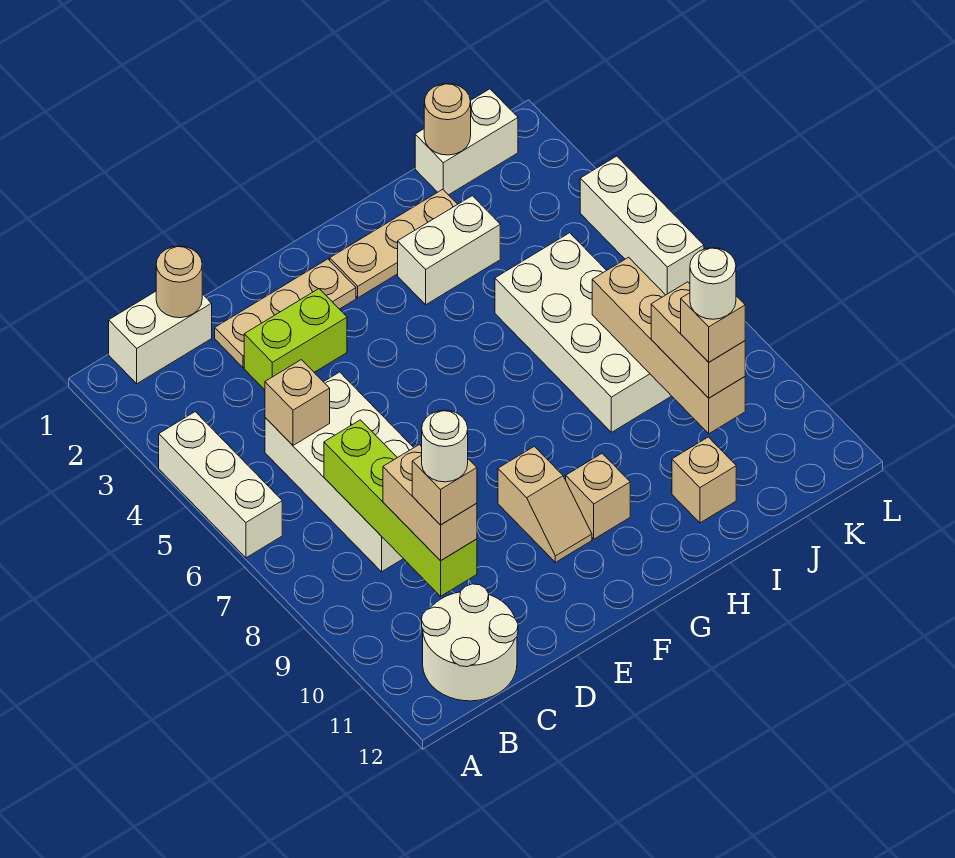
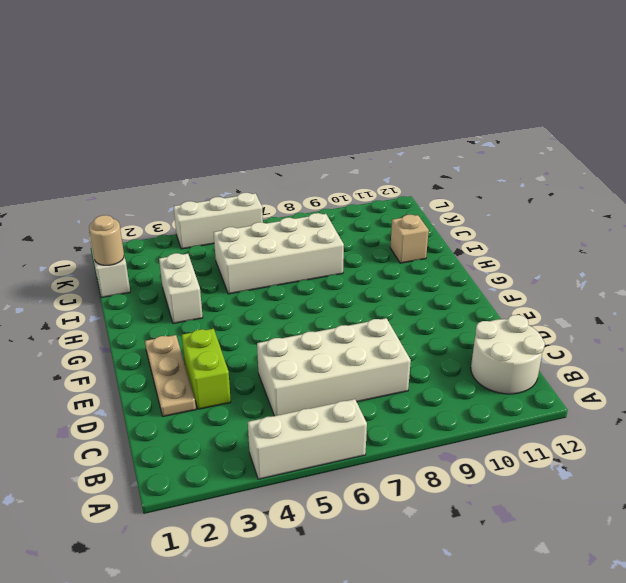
none -> white brick B1:C1 level 1
none -> tan slope F9:F10 level 1 top 9
none -> tan plate G2:I2 level 1

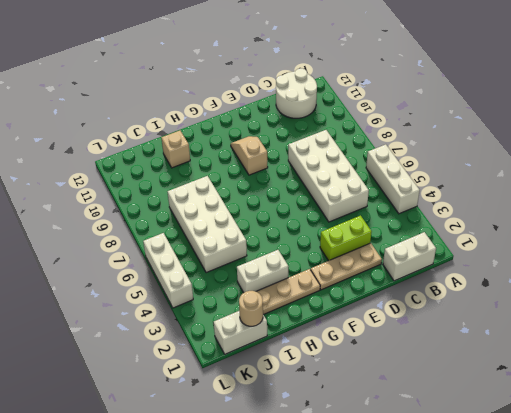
none -> tan brick G10 level 1
none -> tan round brick C1 level 2
none -> tan brick C5 level 2

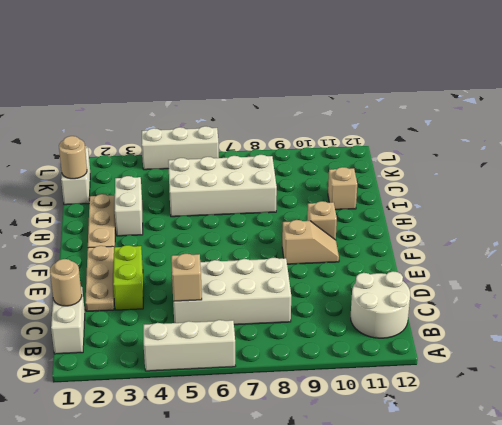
none -> lime brick C7:C10 level 2
none -> tan brick J7:J10 level 2
none -> tan brick C9:C10 level 3

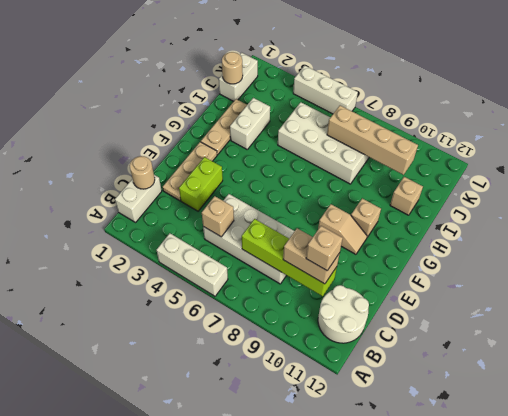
none -> tan brick J9:J10 level 3
none -> tan brick J10 level 4
none -> white round brick C10 level 5

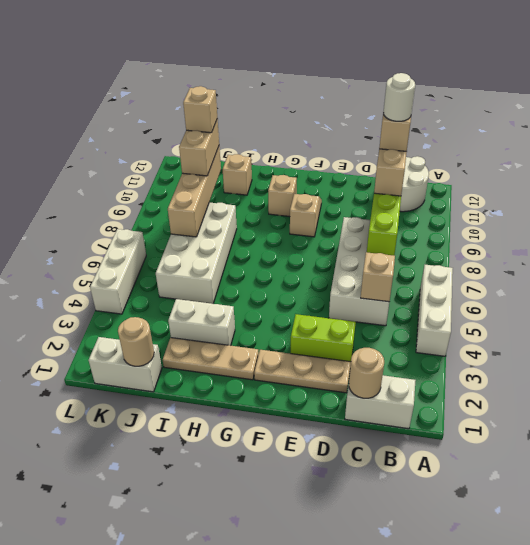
none -> white round brick J10 level 5

